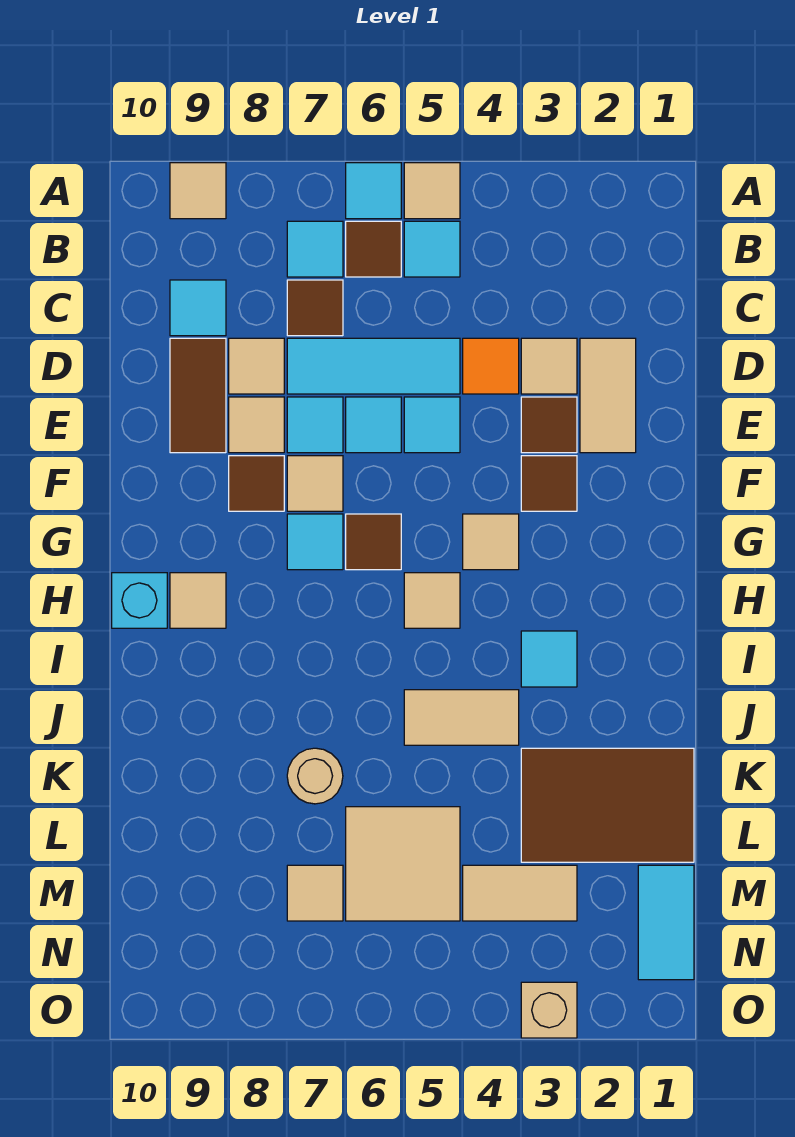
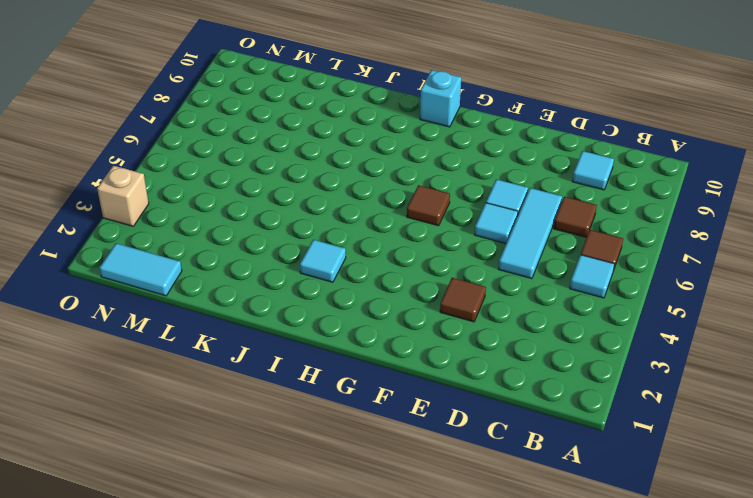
none -> tan tile A5 level 1
none -> cyan tile A6 level 1
none -> tan tile A9 level 1
none -> cyan tile B7 level 1

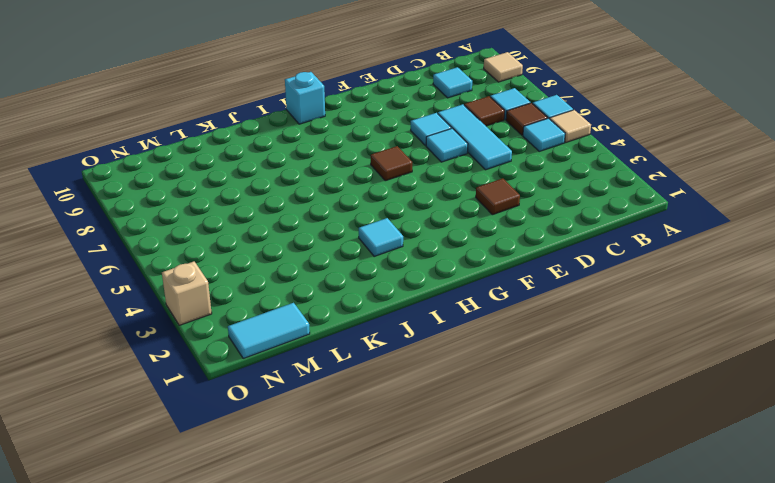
none -> tan tile D2:E2 level 1
none -> tan tile D3 level 1
none -> orange tile D4 level 1
none -> tan tile D8 level 1

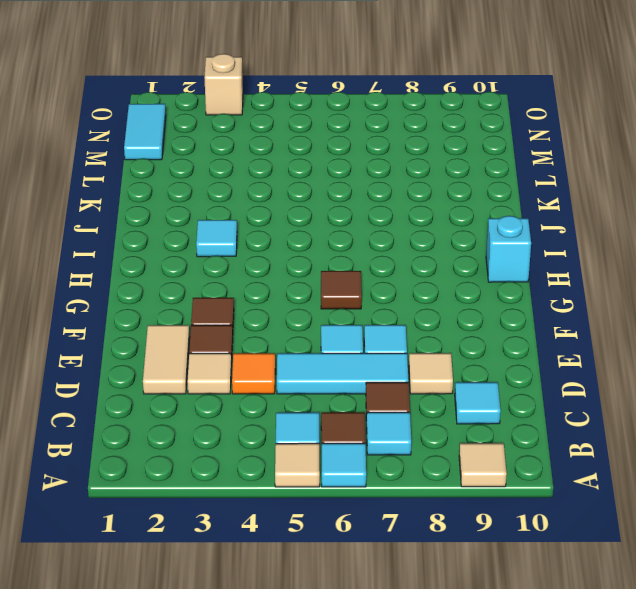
none -> brown tile D9:E9 level 1
none -> cyan tile E5 level 1
none -> tan tile E8 level 1
none -> tan tile F7 level 1

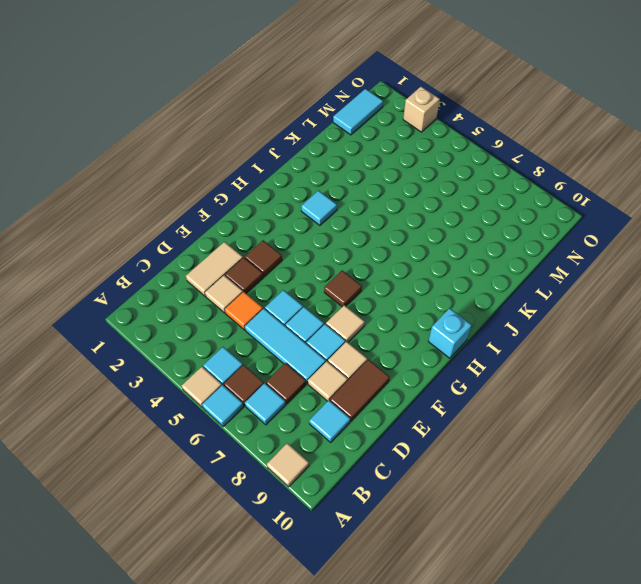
none -> brown tile F8 level 1
none -> tan tile G4 level 1
none -> cyan tile G7 level 1
none -> tan tile H5 level 1

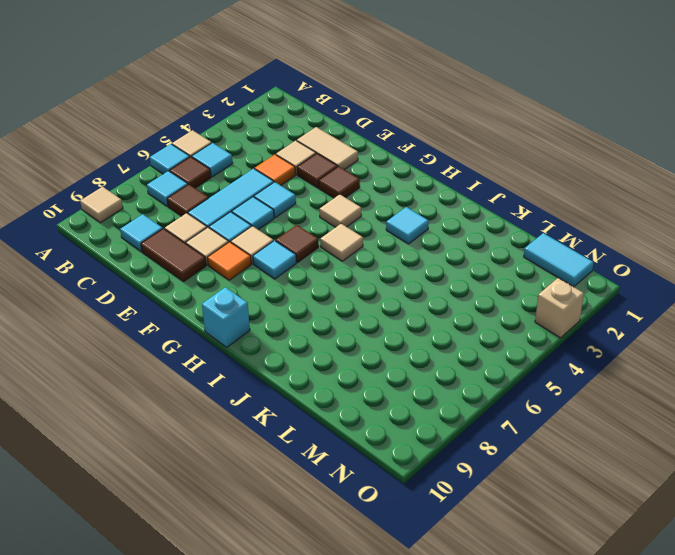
orange tile F8 level 1 -> brown tile F8 level 1
none -> tan tile H9 level 1
none -> tan tile J4:J5 level 1
none -> brown tile K1:L3 level 1
none -> tan round brick K7 level 1

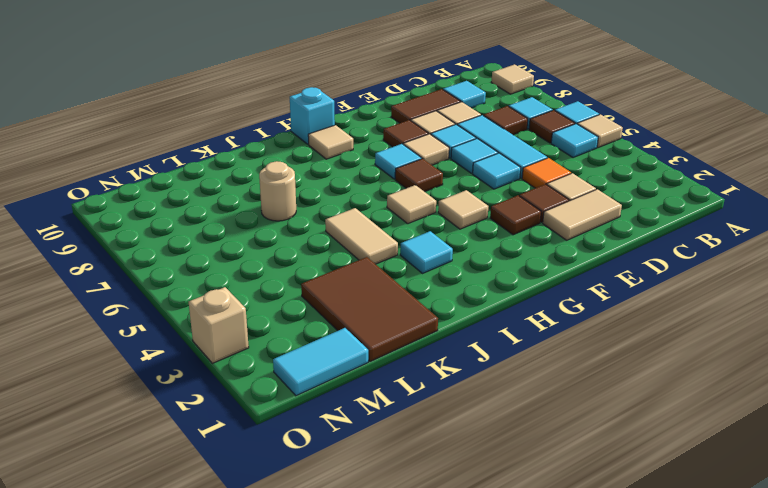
none -> tan tile L5:M6 level 1
none -> tan tile M3:M4 level 1
none -> tan tile M7 level 1

